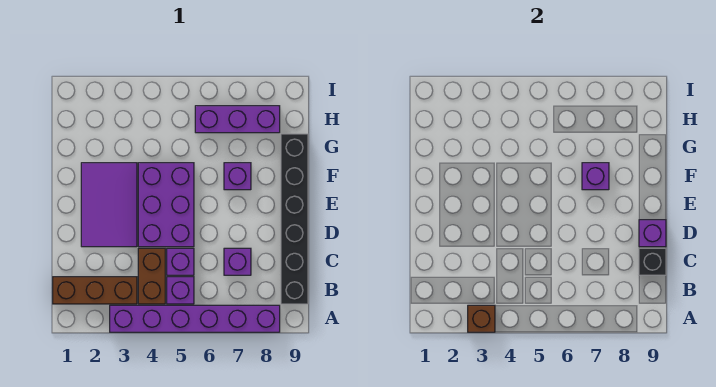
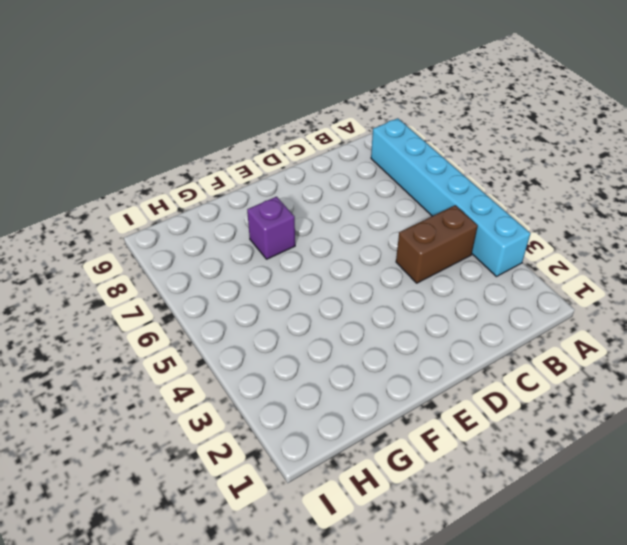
cyan brick A3:A8 level 1 -> purple brick A3:A8 level 1
none -> brown brick B1:B3 level 1
none -> purple brick B5 level 1
none -> black brick B9:G9 level 1

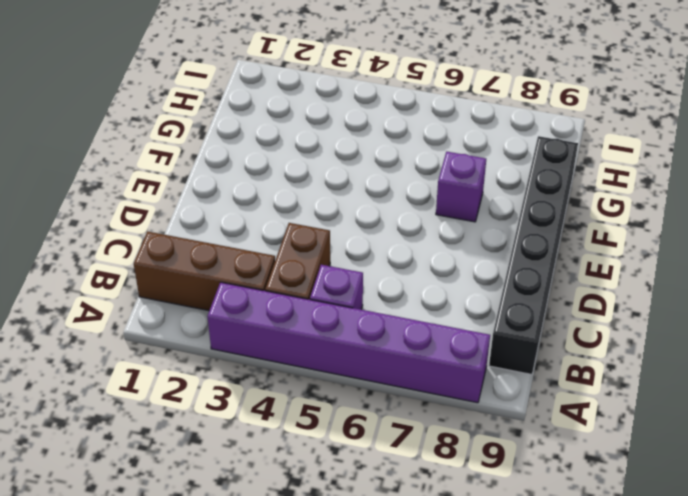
none -> purple brick C5 level 1
none -> purple brick C7 level 1
none -> purple tile D2:F3 level 1

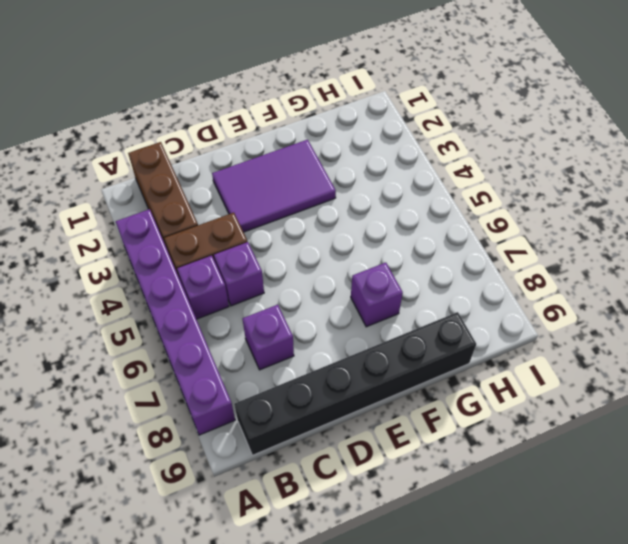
none -> purple brick D4:F5 level 1
none -> purple brick H6:H8 level 1
none -> brown brick A3 level 2

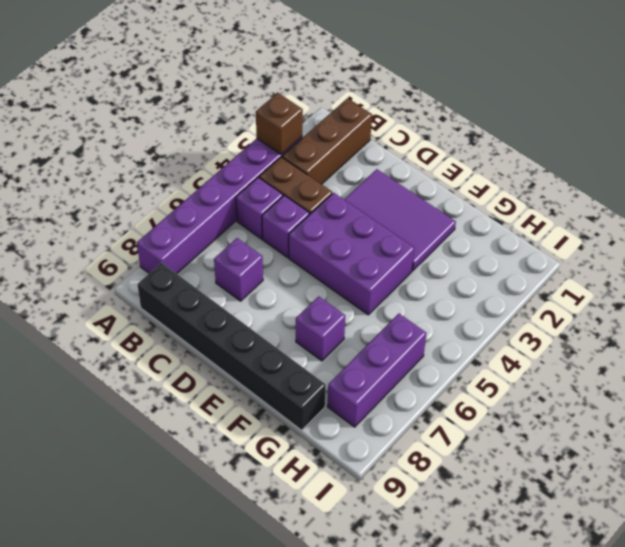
none -> black brick C9 level 2
none -> purple brick D9 level 2
none -> purple brick F7 level 2

